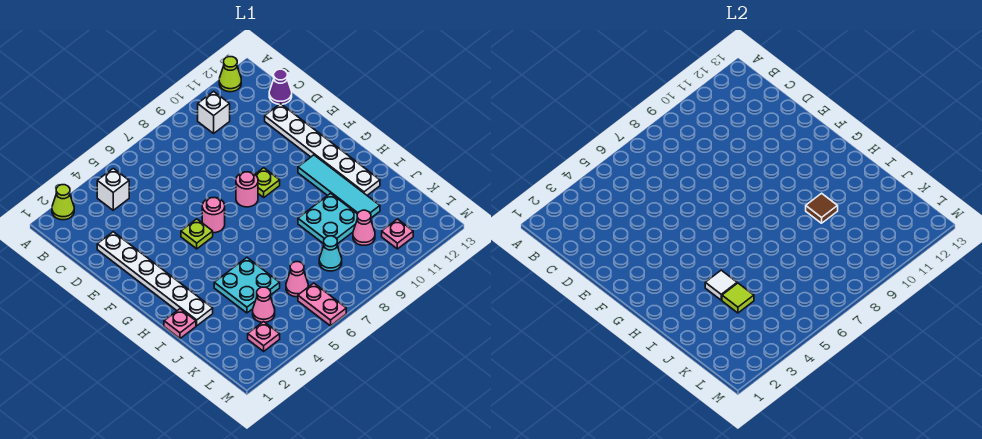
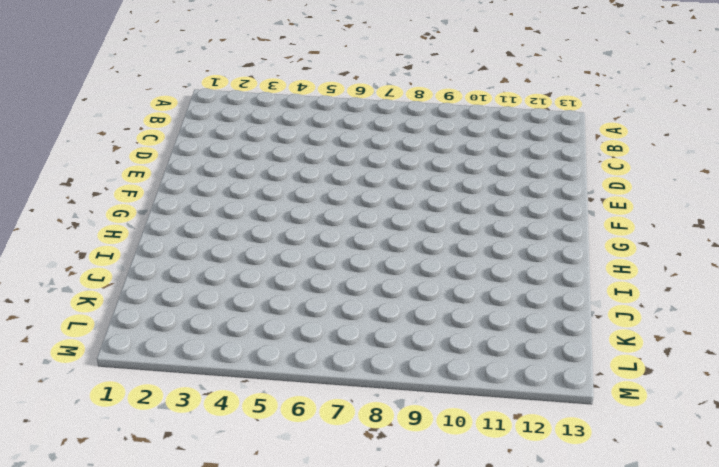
none -> lime cone A2 level 1
none -> lime cone A12 level 1
none -> white brick B4 level 1

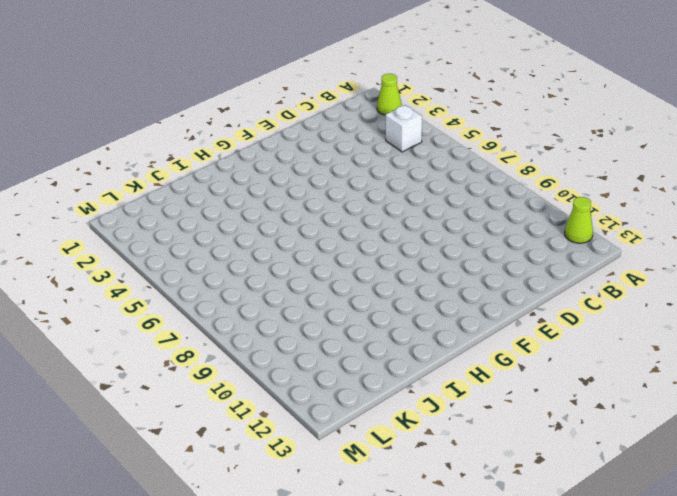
none -> white brick B10 level 1
none -> purple cone C13 level 1
none -> white plate D2:I2 level 1

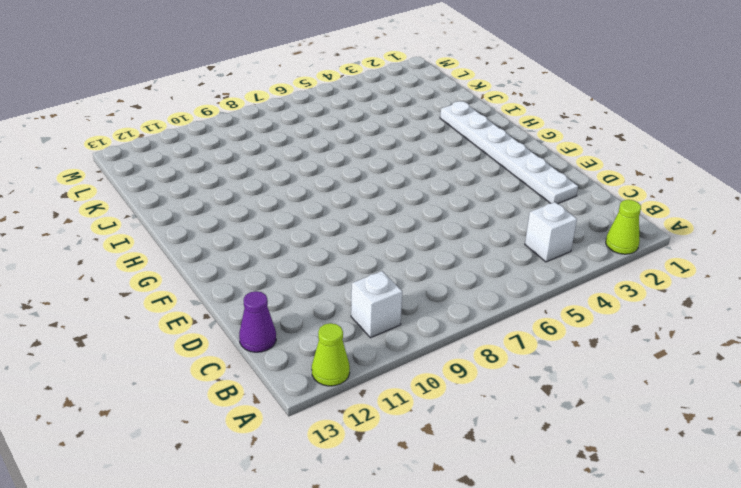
none -> white plate D12:I12 level 1
none -> lime plate F5 level 1
none -> pink round brick F6 level 1

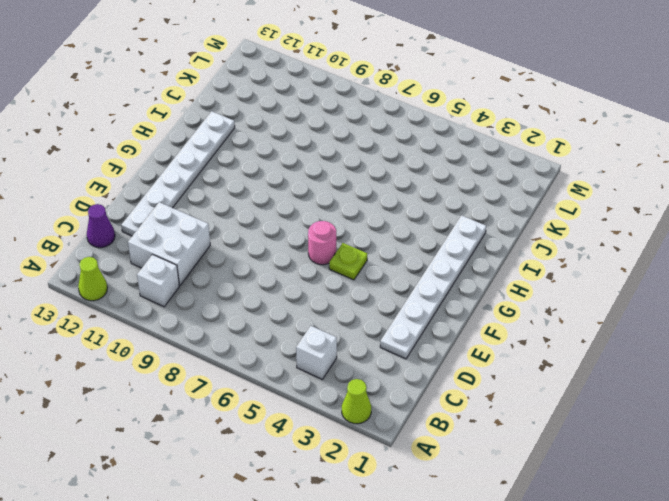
white brick C10:D11 level 1 -> none
none -> pink round brick F8 level 1
none -> lime plate F9 level 1
none -> cyan tile G11:J11 level 1

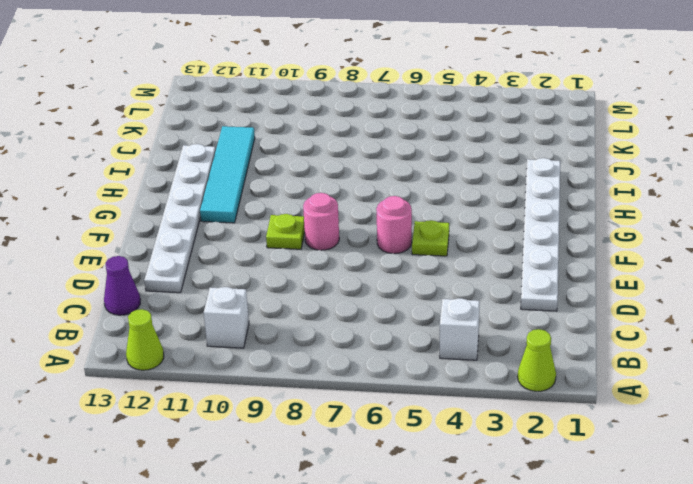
none -> pink plate I1 level 1
none -> cyan plate I4:J5 level 1
none -> cyan plate I9:J10 level 1

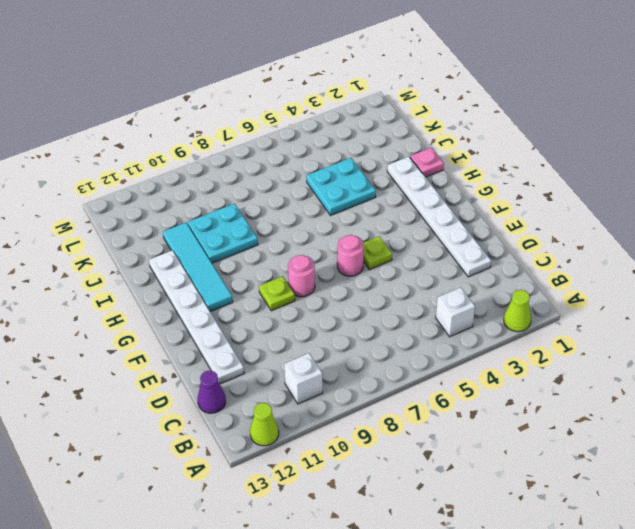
none -> pink cone K4 level 1
none -> pink cone K6 level 1
none -> cyan cone K8 level 1

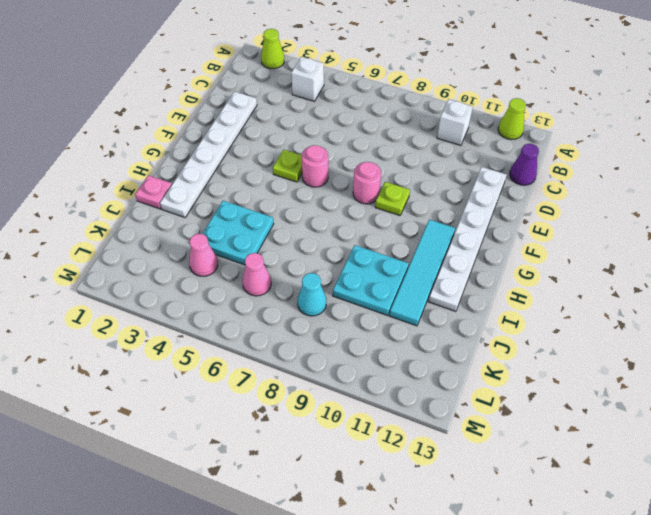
none -> pink cone K10 level 1
none -> pink plate L3 level 1
none -> pink plate L6:M6 level 1

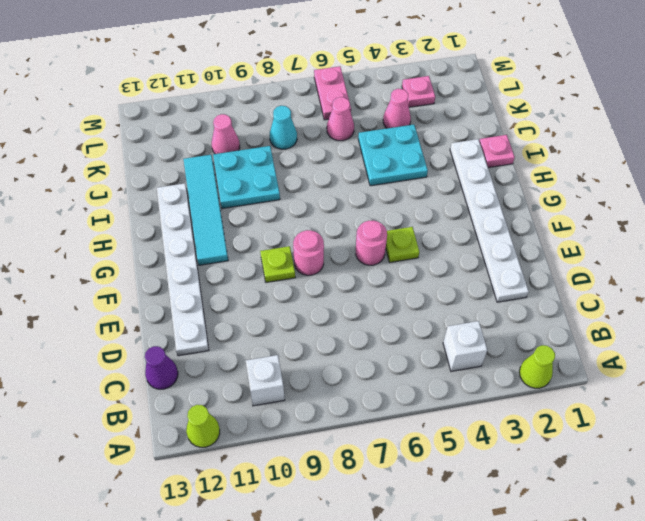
none -> pink plate L11 level 1
none -> white tile I4 level 2
none -> brown tile I10 level 2

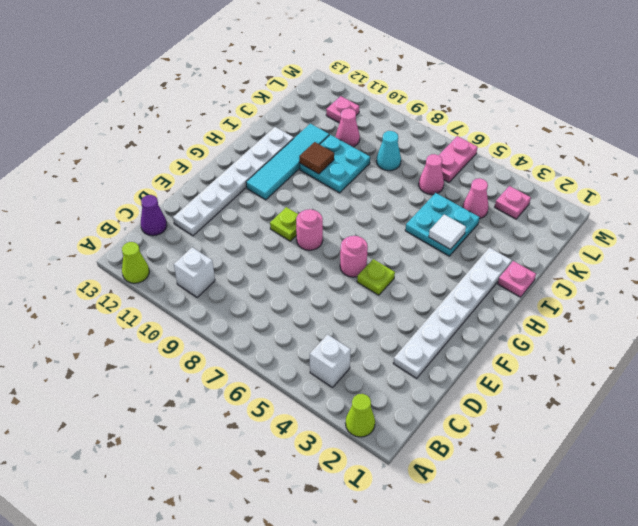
none -> lime tile J4 level 2

